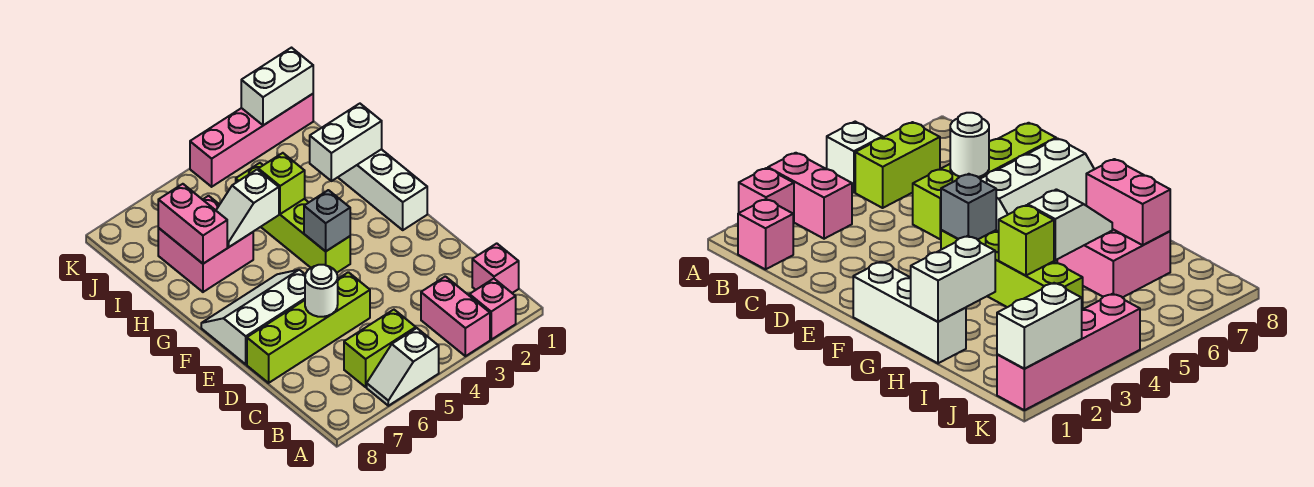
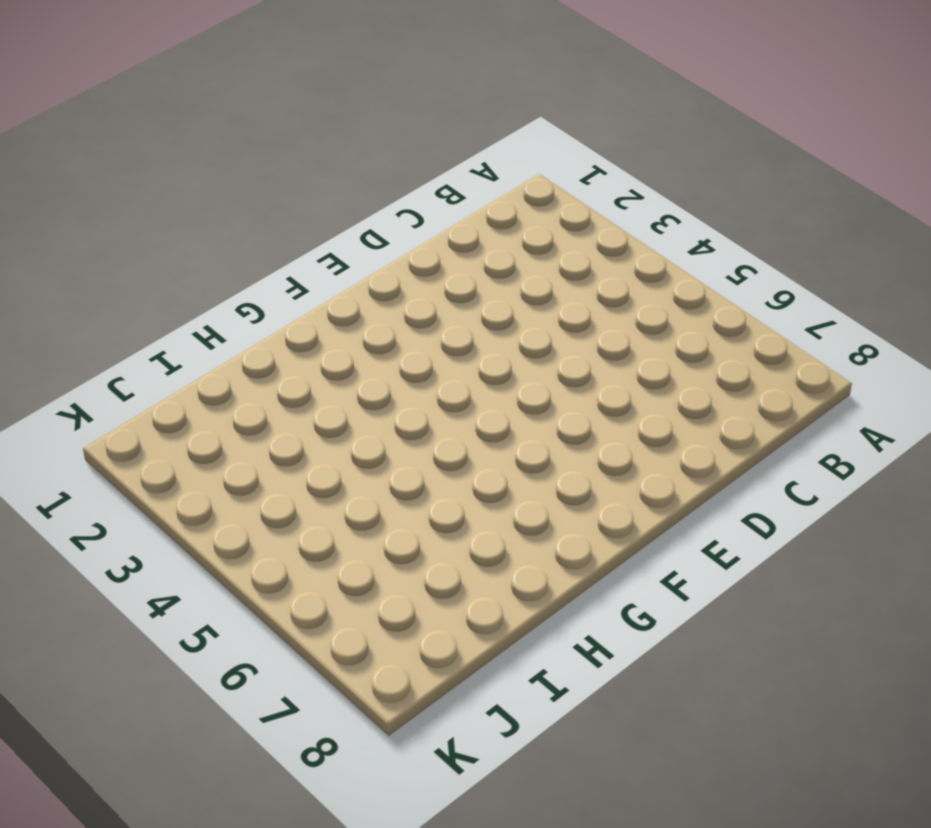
none -> pink brick A2 level 1
none -> pink brick A3:B3 level 1
none -> white slope A5:A6 level 1 top 5

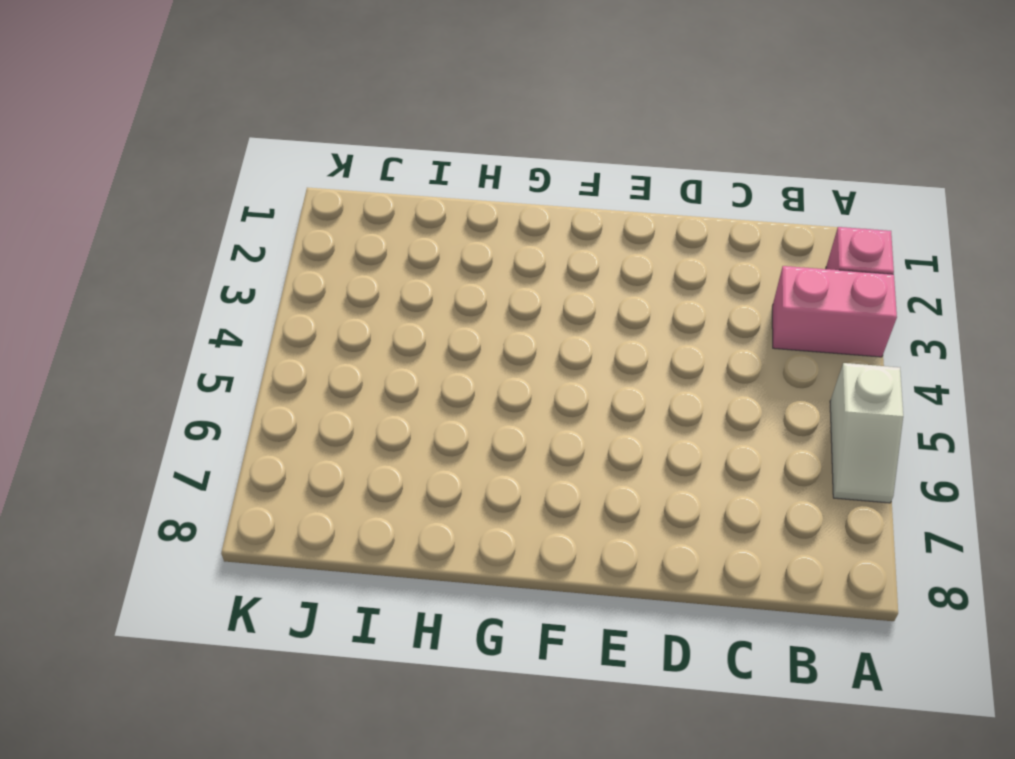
none -> pink brick B1 level 1
none -> lime brick B5:B6 level 1
none -> lime brick D5:D8 level 1

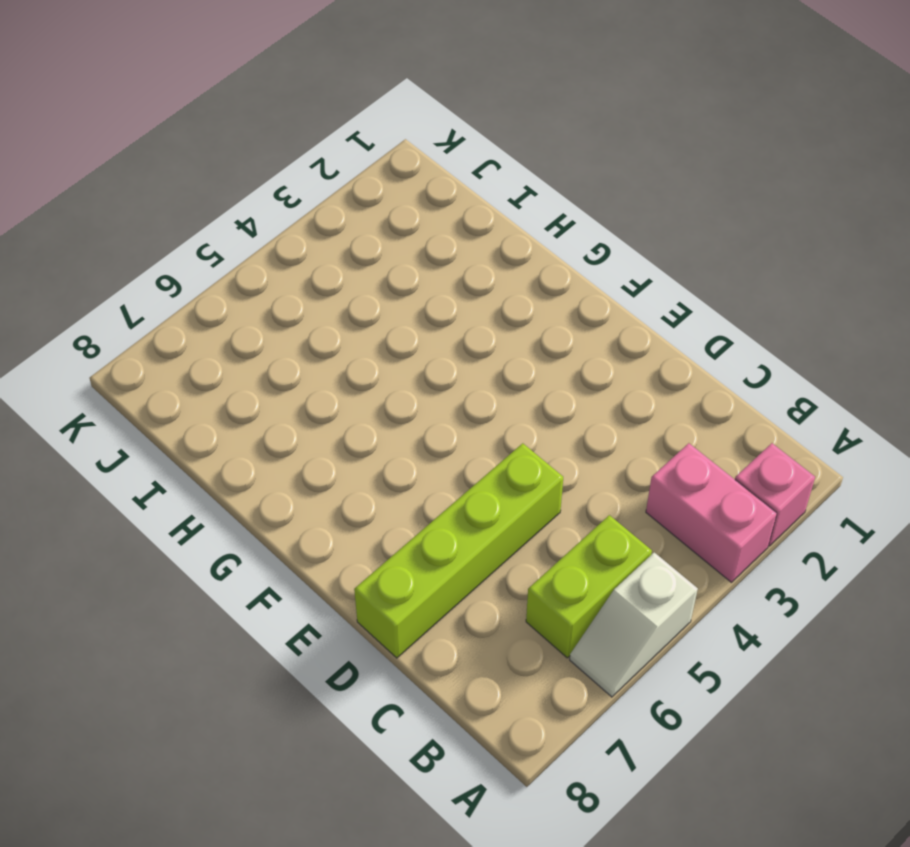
none -> pink brick B1 level 1
none -> white slope E6:F8 level 1 top E
none -> white brick F1:H1 level 1

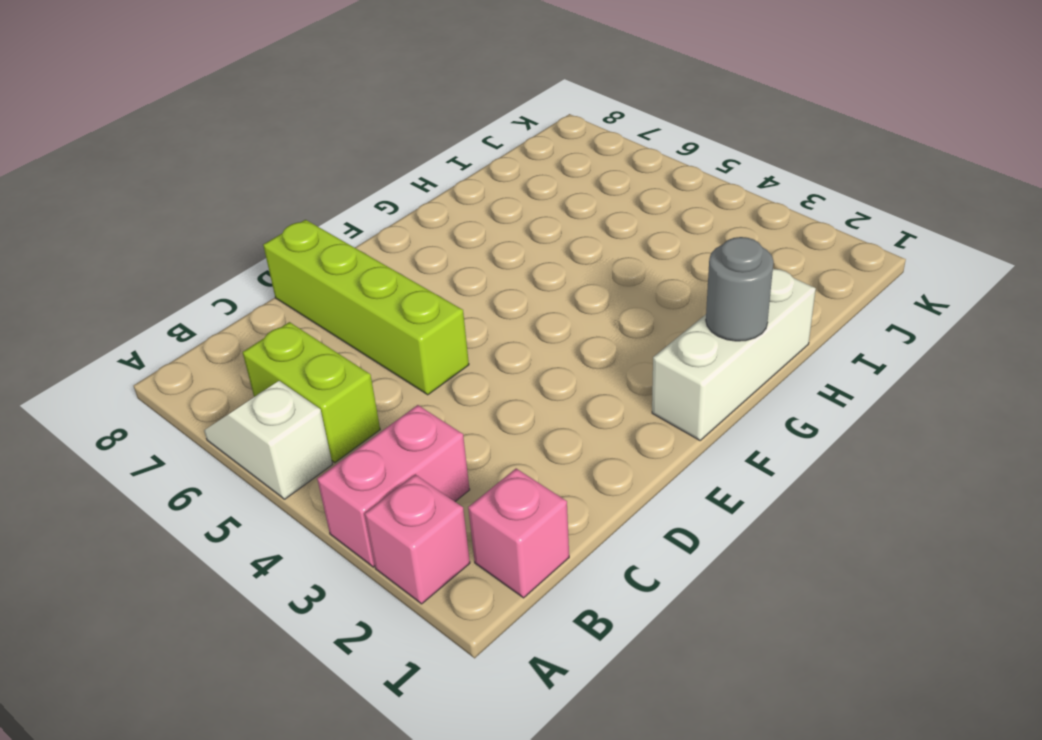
grey round brick G1 level 2 -> none
none -> white slope E6:F8 level 1 top E
none -> lime brick F4:I4 level 1
none -> pink brick H6:I7 level 1

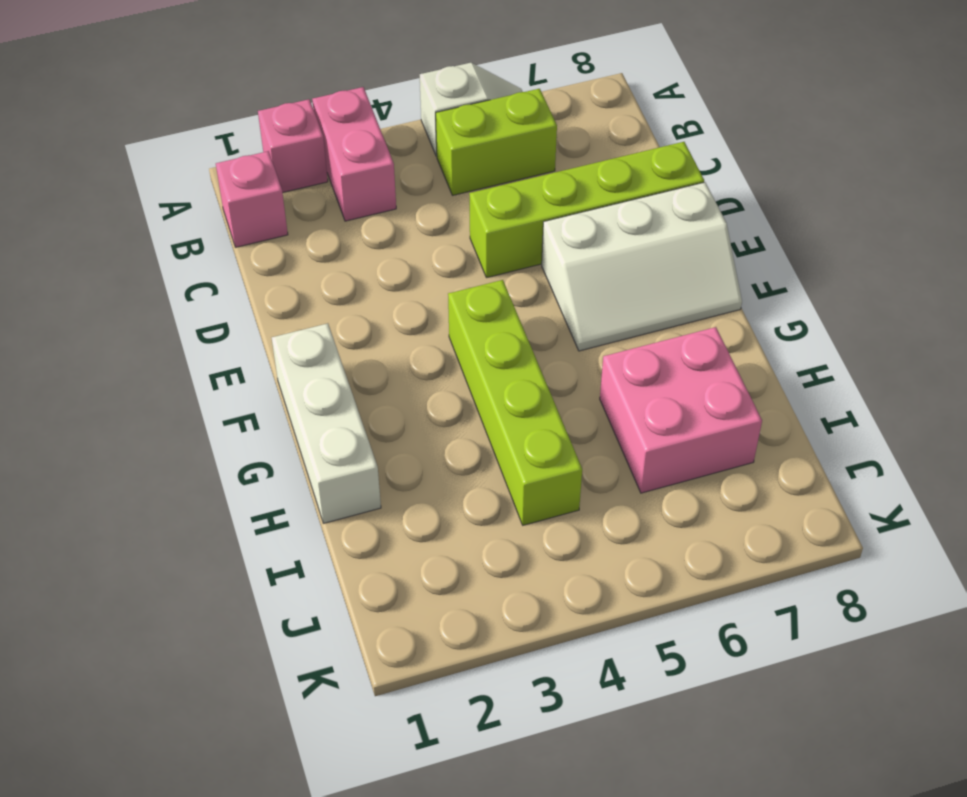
none -> pink brick K1:K4 level 1
none -> white round brick D6 level 2
none -> grey brick F4 level 2

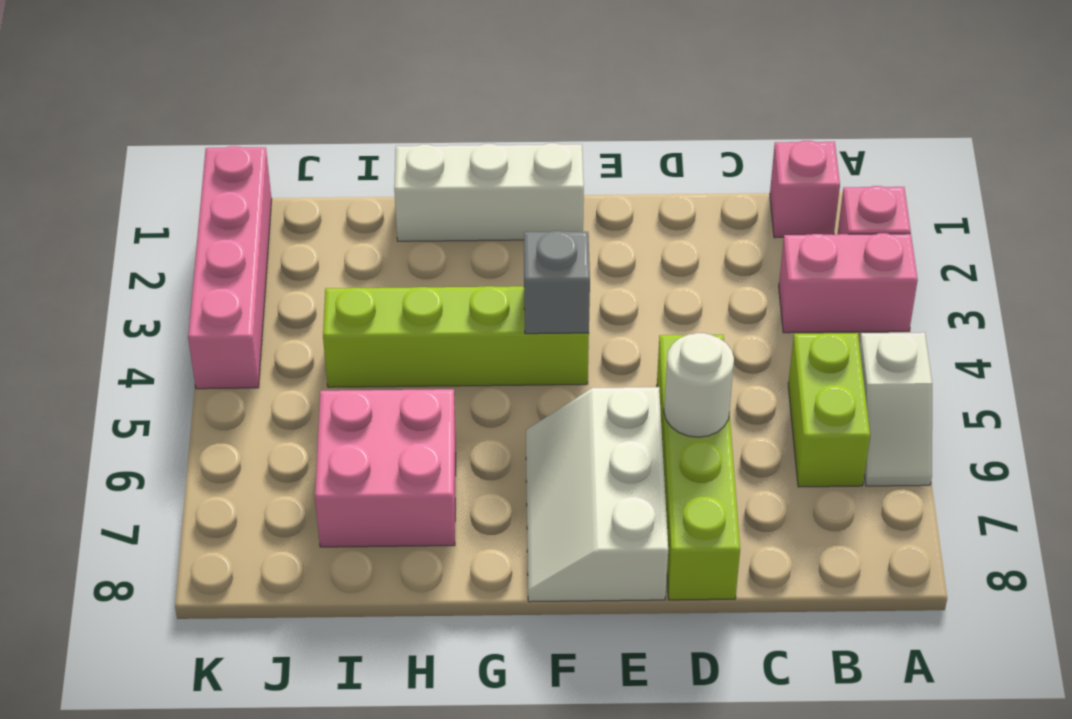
none -> white brick H1:H2 level 2
none -> lime brick H4 level 2
none -> white slope H5:H6 level 2 top 5

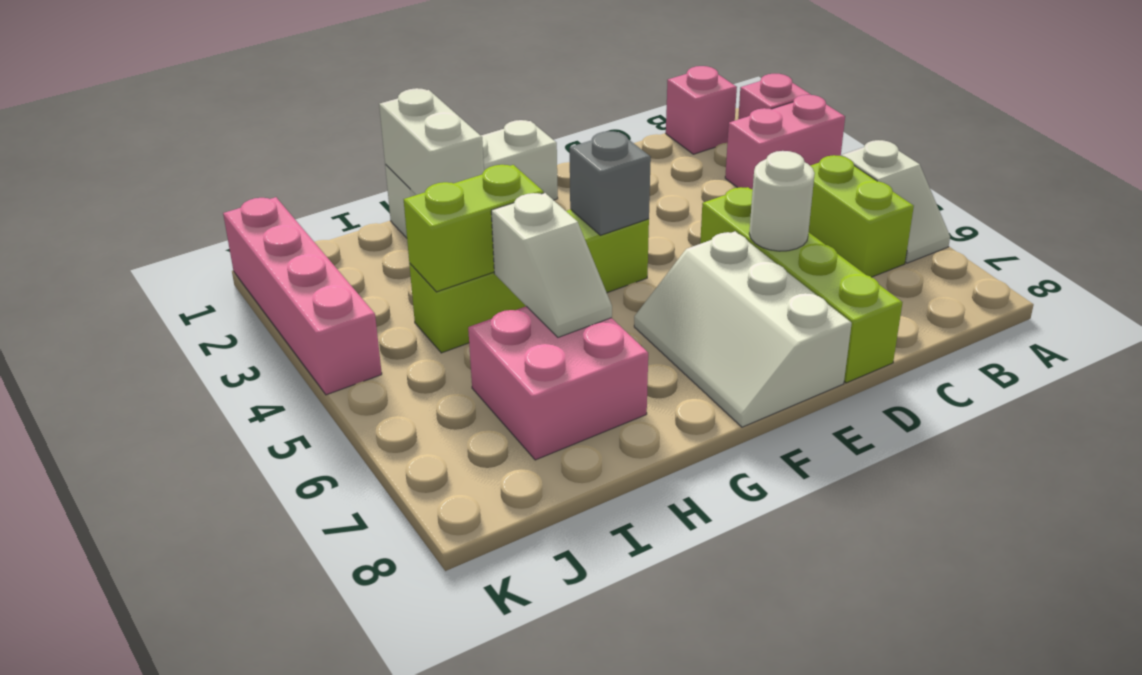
lime brick H4:I4 level 2 -> lime brick H4 level 2
none -> pink brick H7:I7 level 2
none -> white brick K1:K2 level 2

